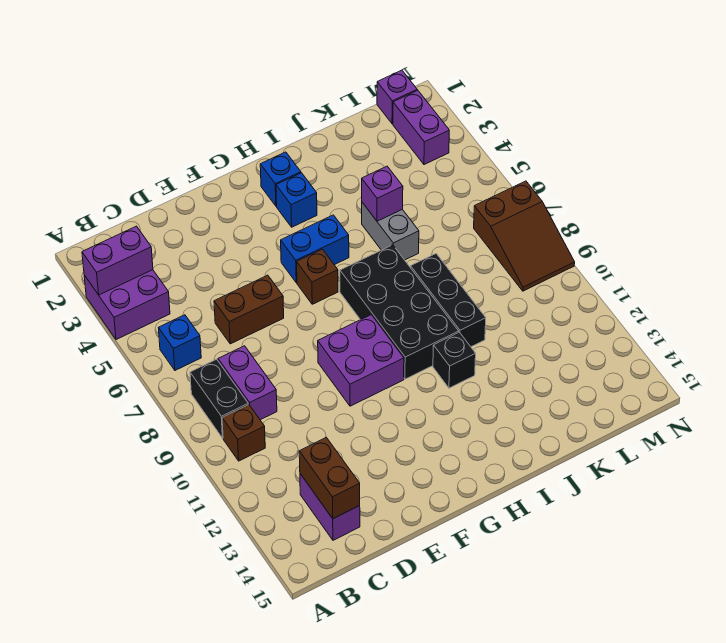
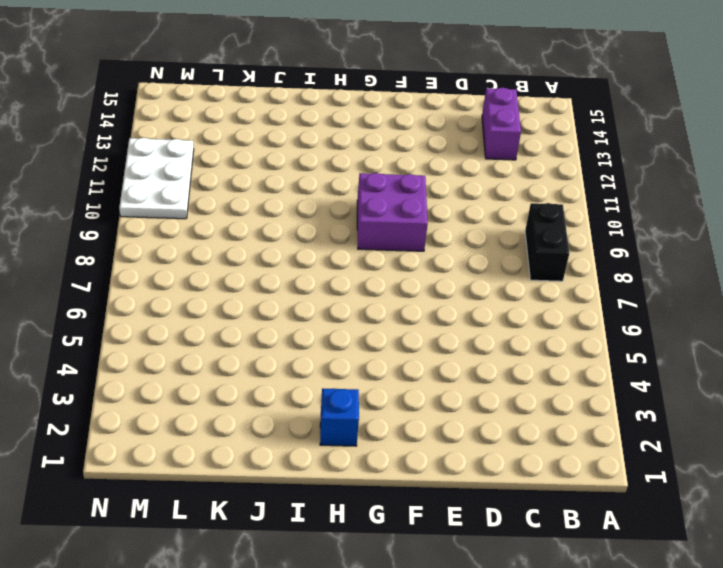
white plate M10:N12 level 1 -> none
none -> purple brick A3:B4 level 1
none -> blue brick B6 level 1
none -> brown brick B10 level 1

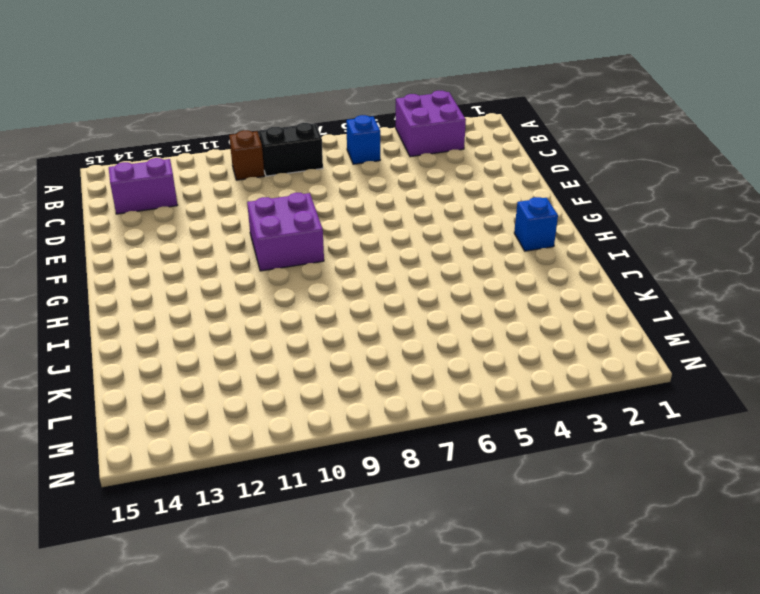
none -> purple brick C8:C9 level 1
none -> brown brick D6:E6 level 1
none -> blue brick G5:H5 level 1

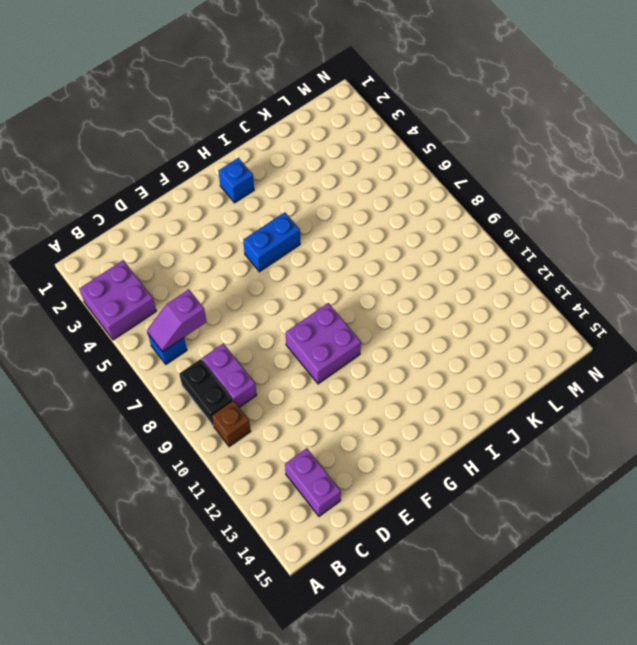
purple slope B6:C6 level 2 top C -> none
none -> brown brick D6:E6 level 1
none -> brown brick G6 level 1
none -> blue brick H3 level 1

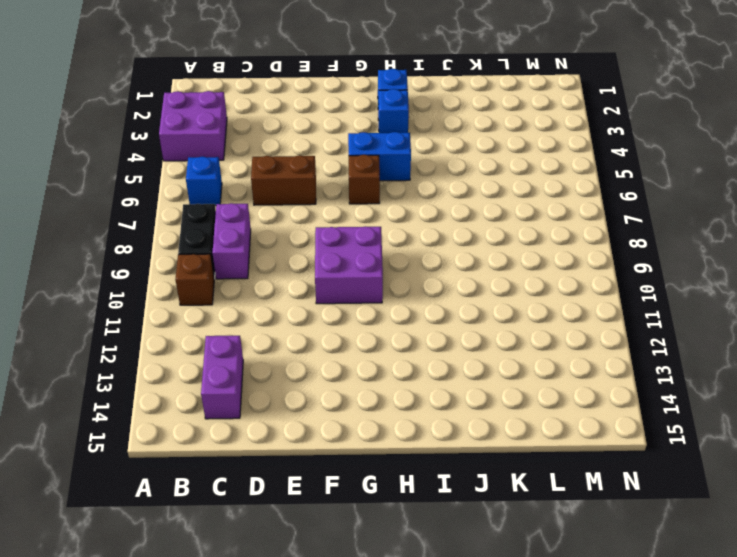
none -> black brick H7:I10 level 1
none -> black brick I11 level 1
none -> grey brick J5:J6 level 1

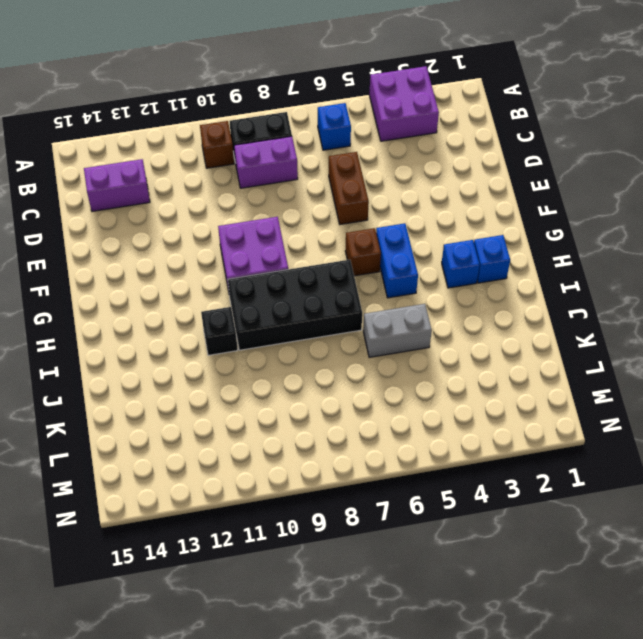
none -> black brick J8:J10 level 1
none -> purple brick M1 level 1
none -> purple brick M2:M3 level 1

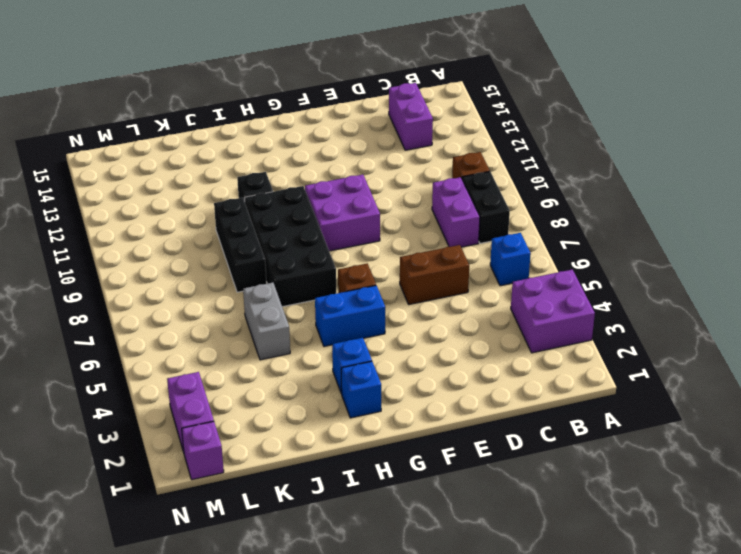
none -> brown slope M7:N9 level 1 top 7
none -> purple brick A3:B3 level 2
none -> brown brick C13:C14 level 2

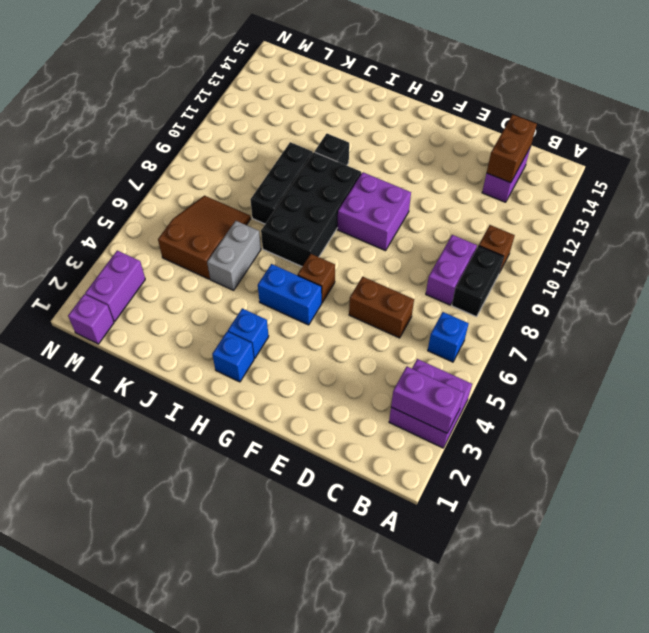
brown slope K5:L7 level 1 top 5 -> brown slope M7:N9 level 1 top 7
none -> purple brick J5 level 2

